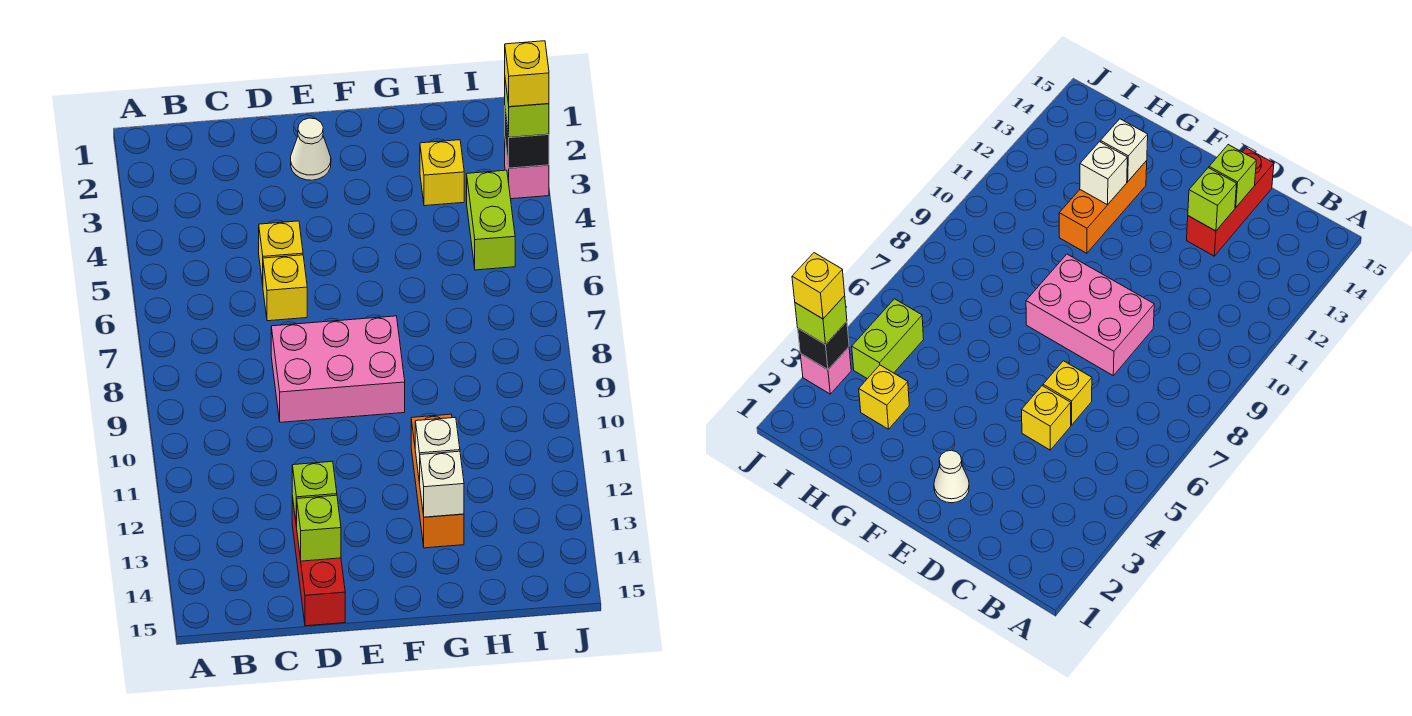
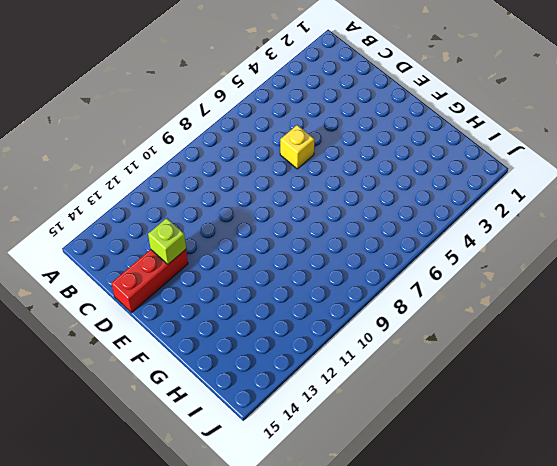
none -> yellow brick D5 level 1
none -> pink brick D8:F9 level 1
none -> white cone E2 level 1

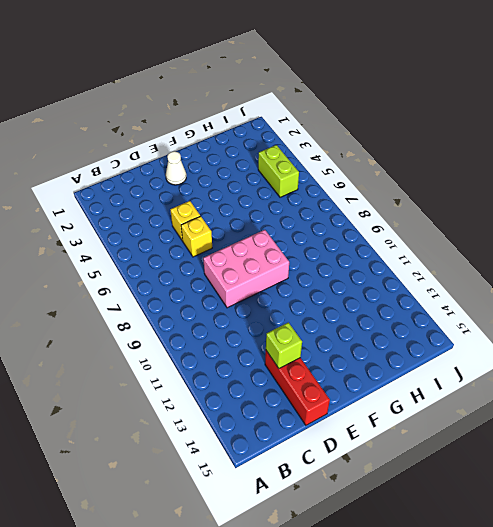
none -> orange brick G11:G13 level 1
none -> yellow brick H3 level 1
none -> pink brick J3 level 1

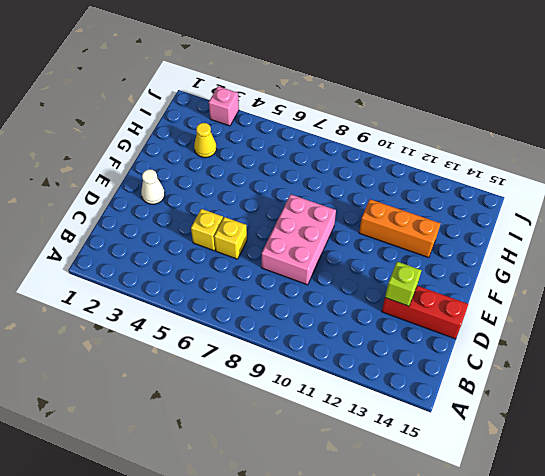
yellow cone H3 level 1 -> yellow brick H3 level 1
none -> lime brick I4:I5 level 1
none -> lime brick D14 level 2
none -> white brick G12 level 2

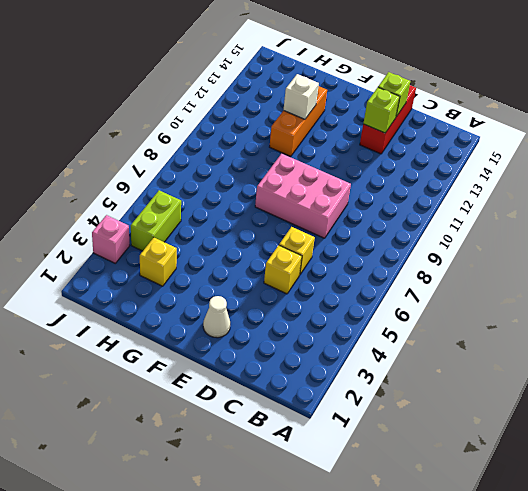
none -> white brick G13 level 2
none -> black brick J3 level 2
none -> lime brick J3 level 3

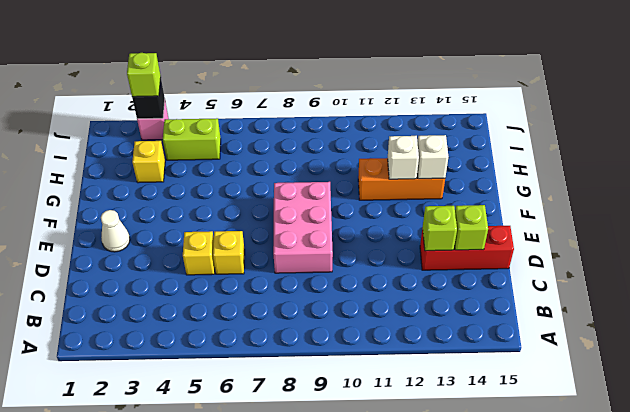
none -> yellow brick J3 level 4

